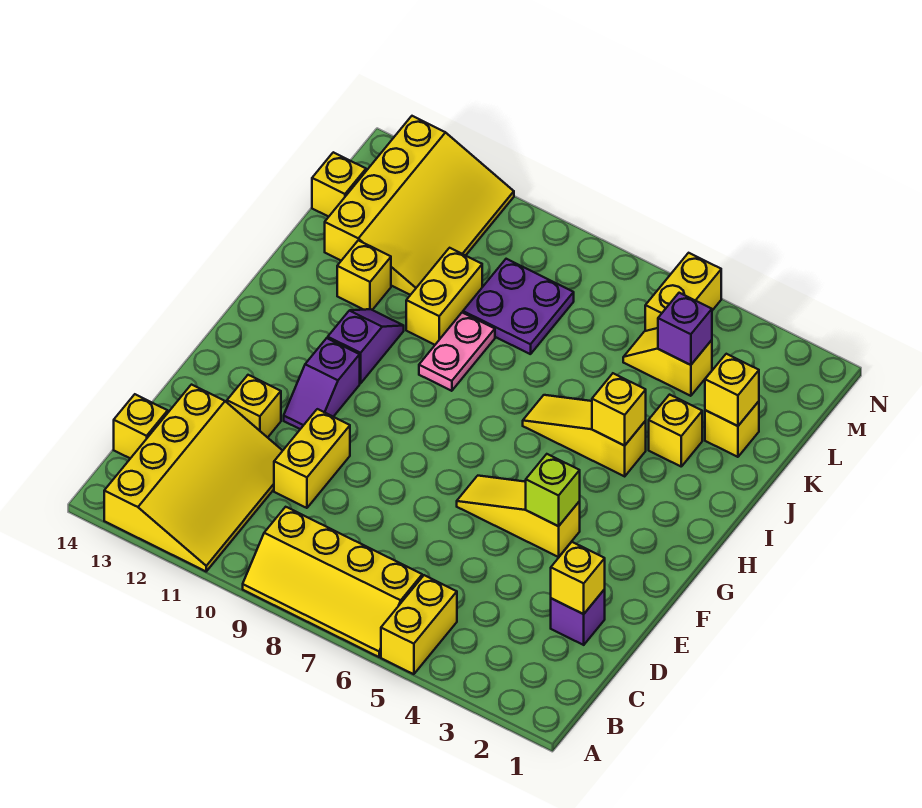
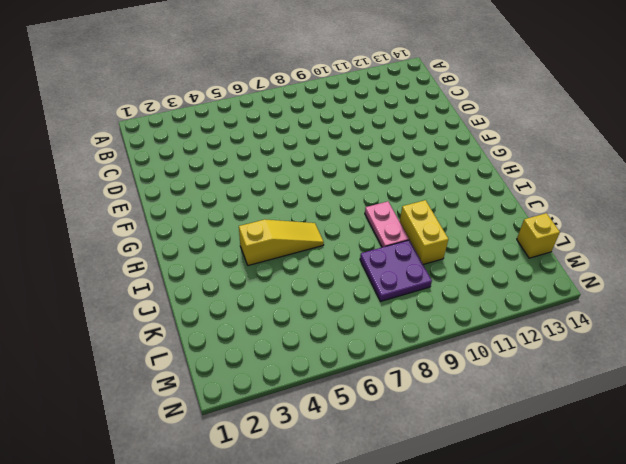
none -> yellow brick A5:B5 level 1
none -> yellow slope A6:B9 level 1 top B
none -> yellow slope A11:D13 level 1 top 13

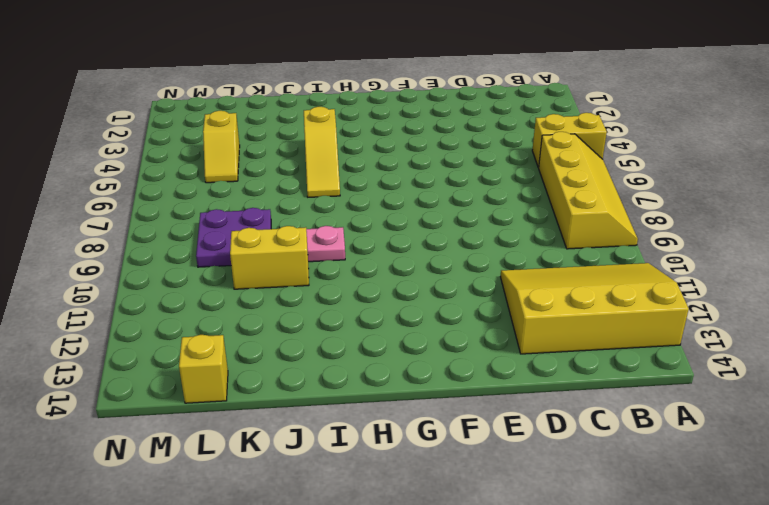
none -> yellow brick C14 level 1
none -> purple brick D2 level 1
none -> yellow brick D10:E10 level 1

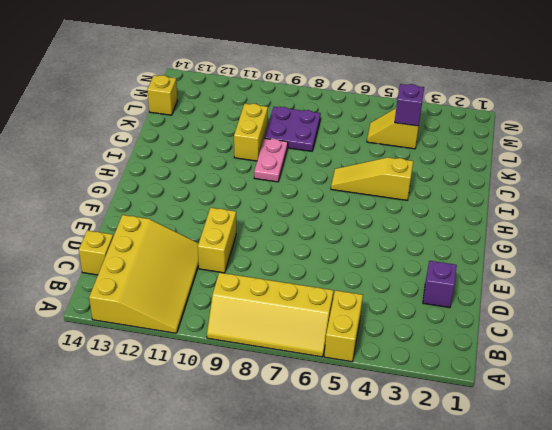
none -> yellow brick E12 level 1
none -> yellow slope F4:F6 level 1 top 4
none -> purple slope F11:G11 level 1 top G

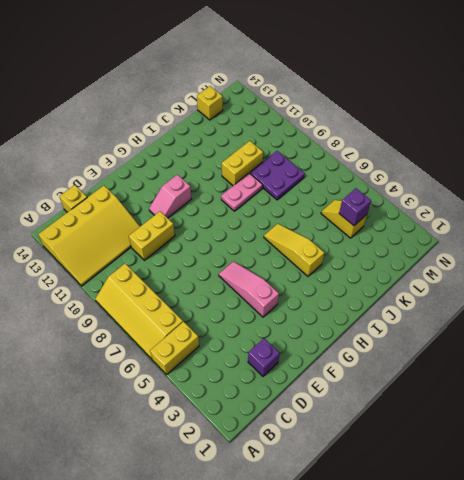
pink slope F4:F6 level 1 top 4 -> yellow slope F4:F6 level 1 top 4
pink slope F11:G11 level 1 top G -> purple slope F11:G11 level 1 top G
none -> yellow brick E12 level 1
none -> purple slope H11:I11 level 1 top H
none -> yellow brick J3 level 1

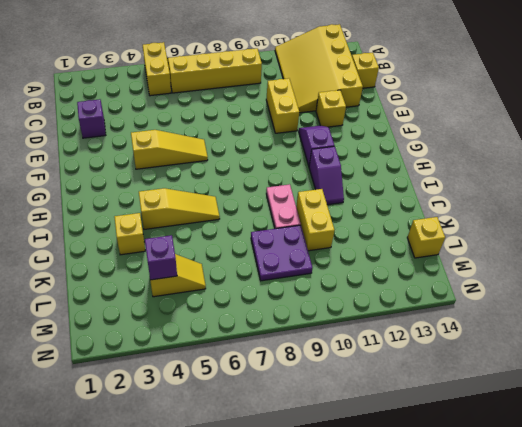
none -> yellow brick J12 level 1
none -> yellow brick K2 level 1
none -> yellow slope K11:N13 level 1 top 13

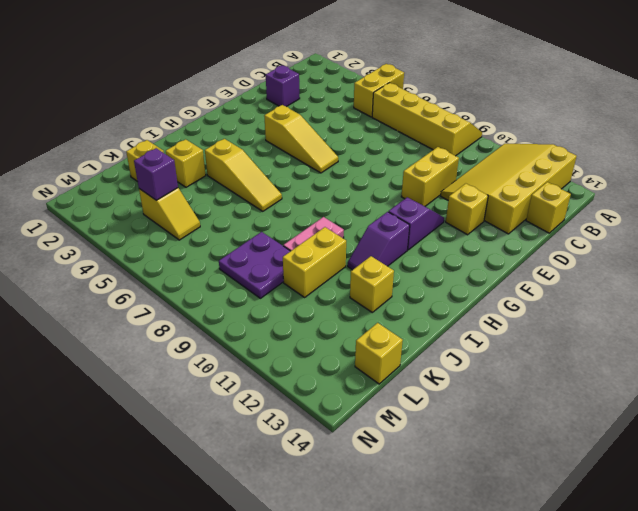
none -> yellow slope K11:N13 level 1 top 13
none -> yellow brick M5:N5 level 1
none -> yellow brick D2 level 2

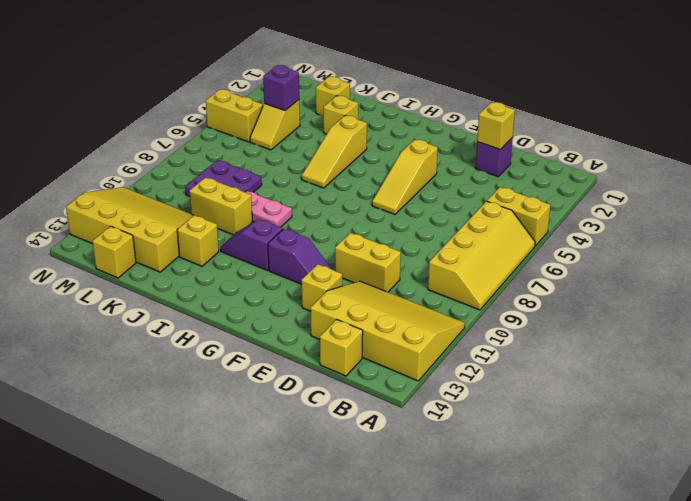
none -> lime brick F4 level 2
none -> yellow brick I4 level 2
none -> yellow brick K2 level 2

